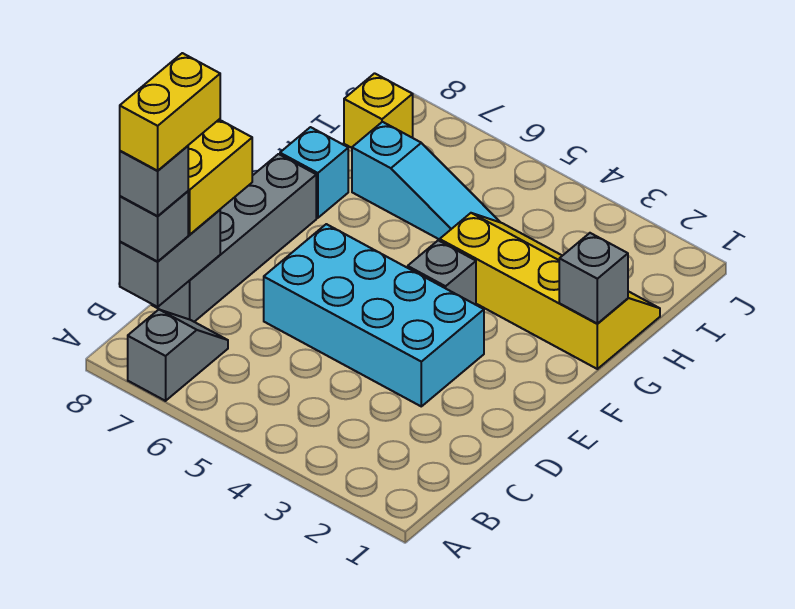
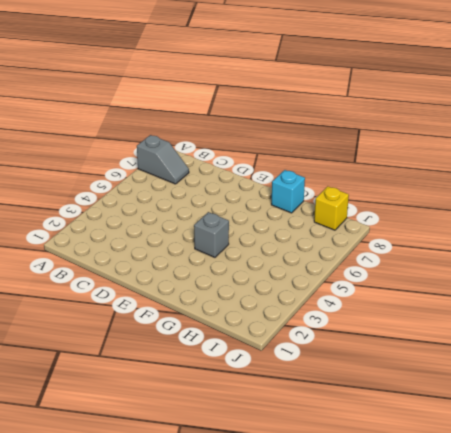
none -> grey brick C8:F8 level 1
none -> cyan brick D3:E6 level 1
none -> yellow slope G1:H4 level 1 top G

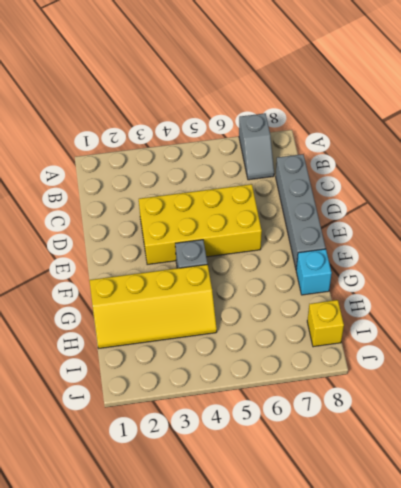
yellow brick D3:E6 level 1 -> cyan brick D3:E6 level 1
none -> cyan slope H5:H7 level 1 top 7
none -> grey brick B8:C8 level 2
none -> grey brick G1 level 2

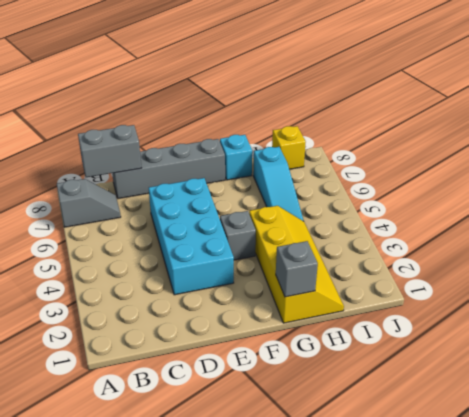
none -> grey brick B8 level 3
none -> yellow brick C8:D8 level 3
none -> grey brick B8 level 4

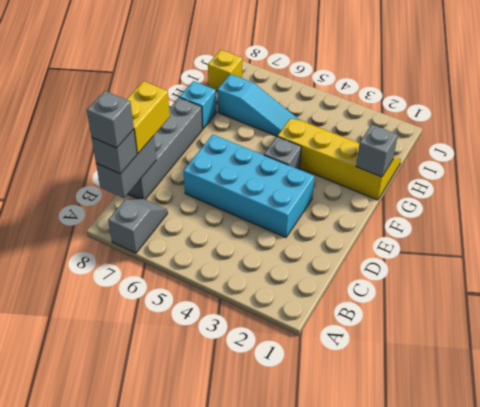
none -> yellow brick B8:C8 level 5

